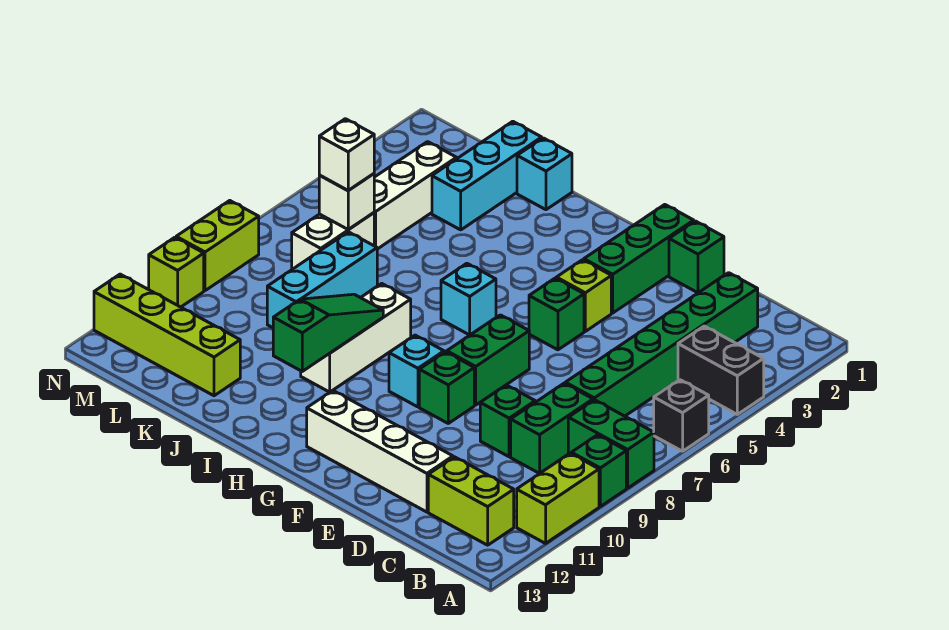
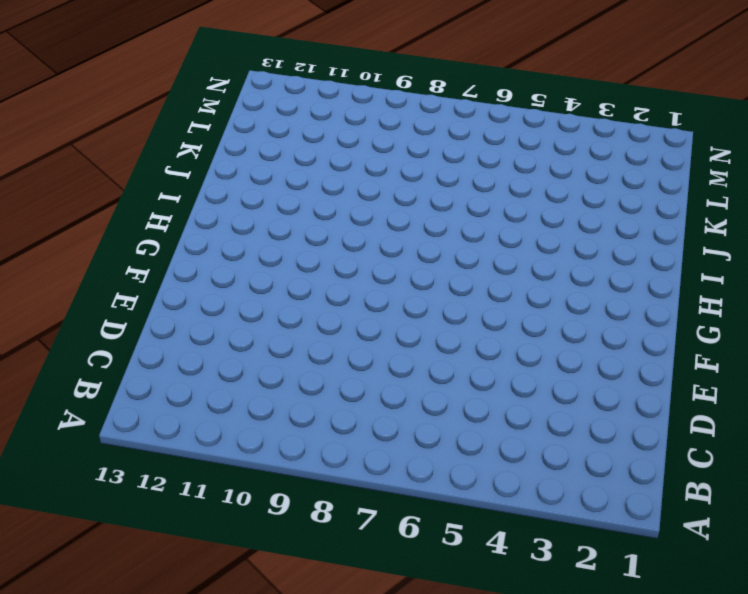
none -> black brick A4:B4 level 1
none -> black brick A6 level 1
none -> green brick A8:B8 level 1
none -> green brick A9 level 1

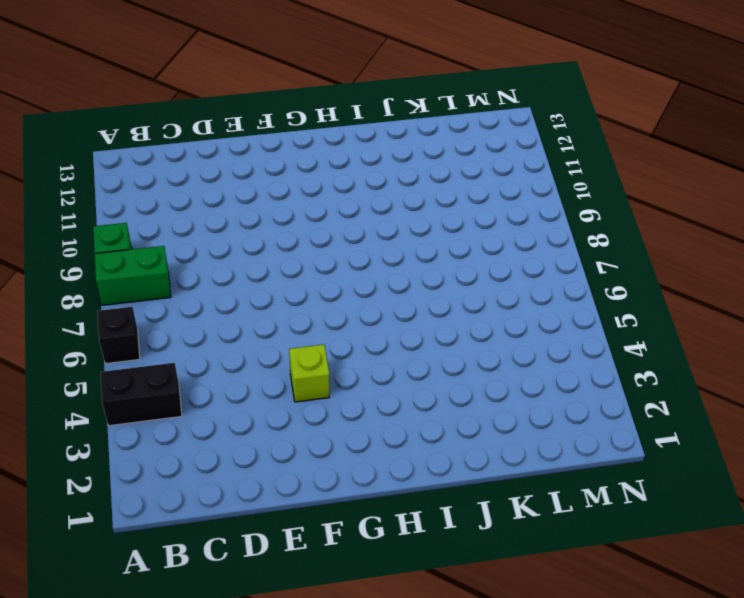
none -> lime brick A10:A11 level 1
none -> lime brick B12:C12 level 1
none -> green brick C2:C7 level 1
none -> green brick C8:C9 level 1

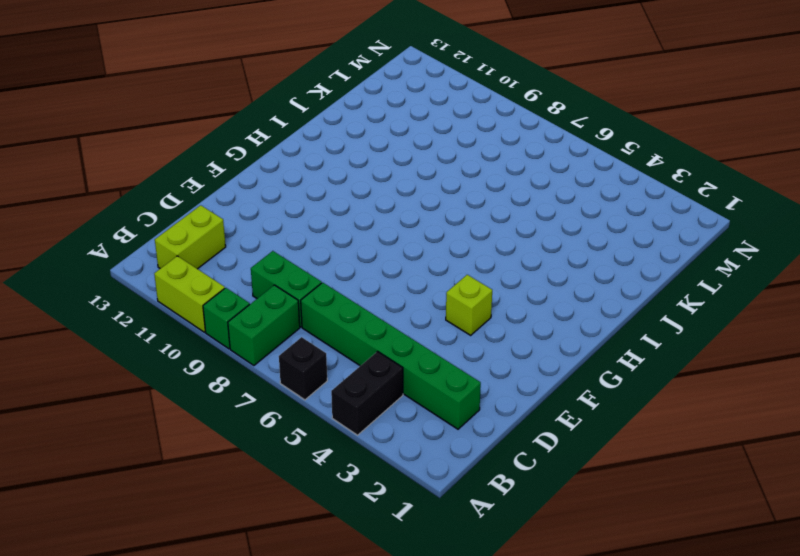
none -> green brick D9 level 1
none -> white brick D12:G12 level 1
none -> green brick E1 level 1
none -> green brick F1:F3 level 1

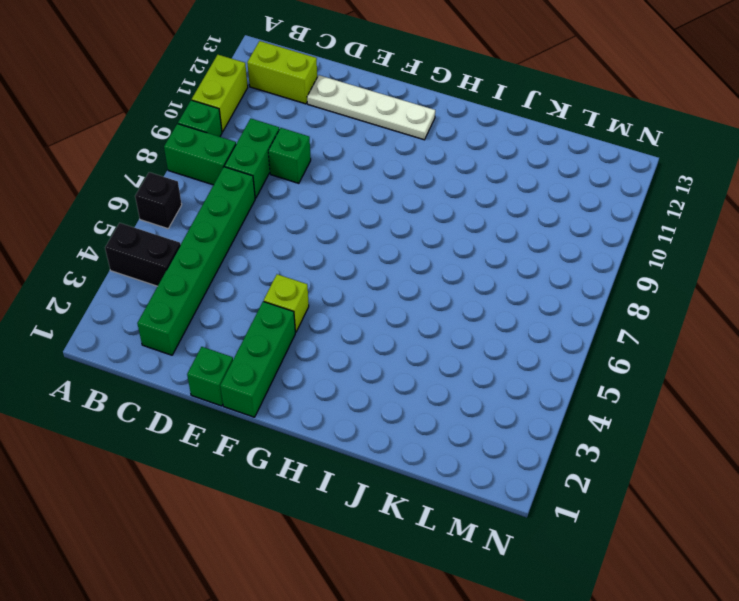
white plate D12:G12 level 1 -> white brick D12:G12 level 1
none -> green brick F5 level 1
none -> green brick F7:F8 level 1
none -> green brick F9 level 1
none -> cyan brick G9 level 1

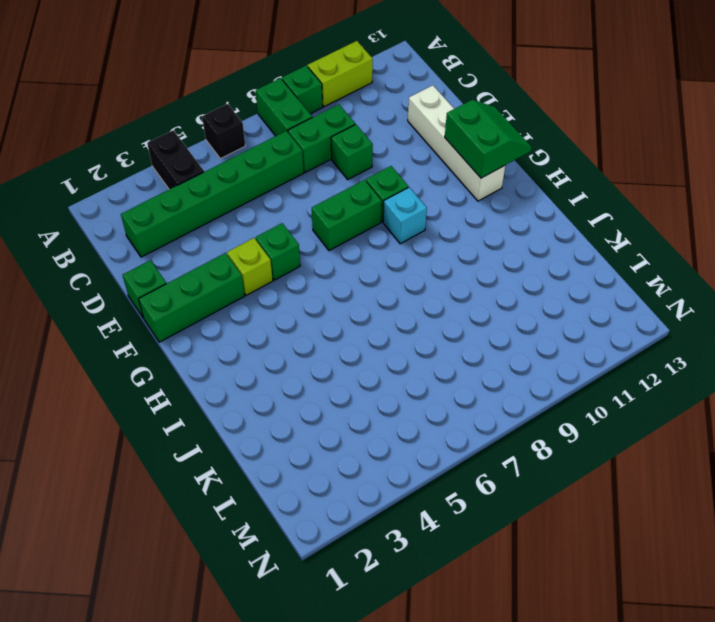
green slope F12:G13 level 2 top 12 -> none
none -> lime brick B12:C12 level 1
none -> cyan brick H6 level 1
none -> white brick I8:I10 level 1
none -> cyan brick J1 level 1

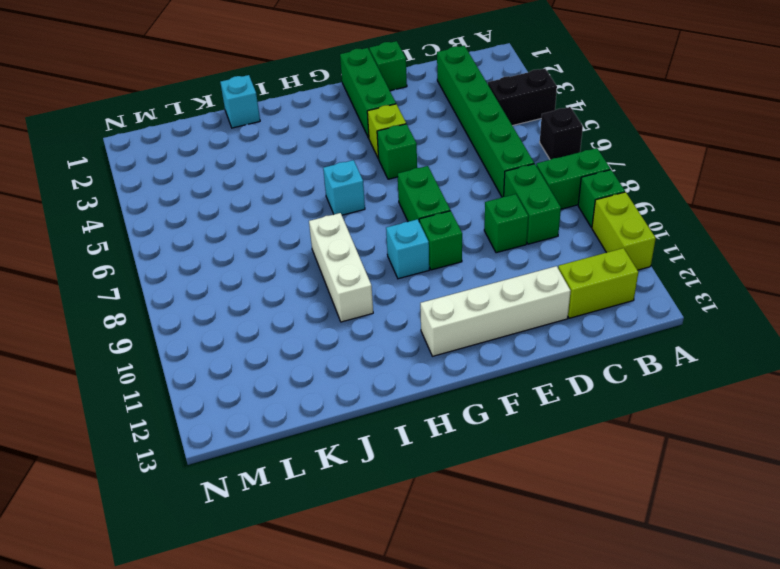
none -> cyan brick K1:K3 level 1
none -> cyan brick K7:K9 level 1
none -> lime brick K12:N12 level 1
none -> white brick L3:L5 level 1

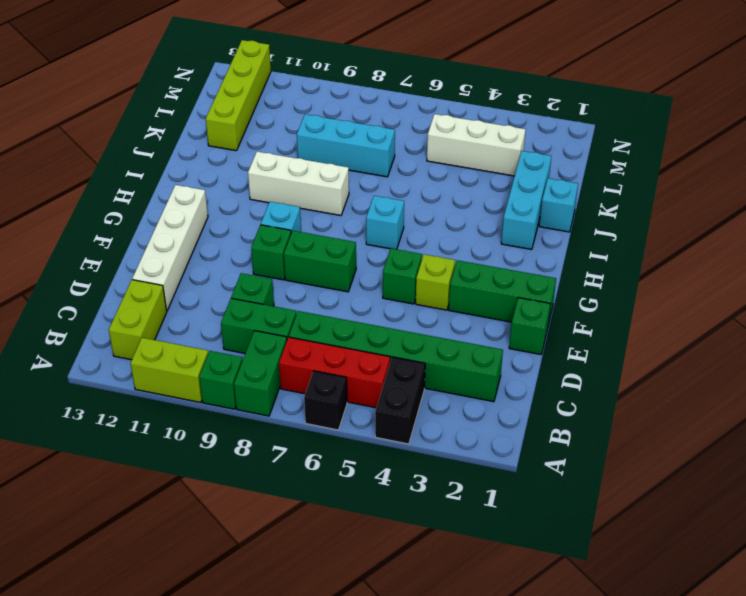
red brick B5:B7 level 1 -> none
cyan brick I2:K2 level 1 -> cyan brick K1:K3 level 1
none -> white brick L6:L7 level 1
none -> lime brick N8:N9 level 1
none -> lime brick N10 level 1
none -> green slope I9:I11 level 2 top 11

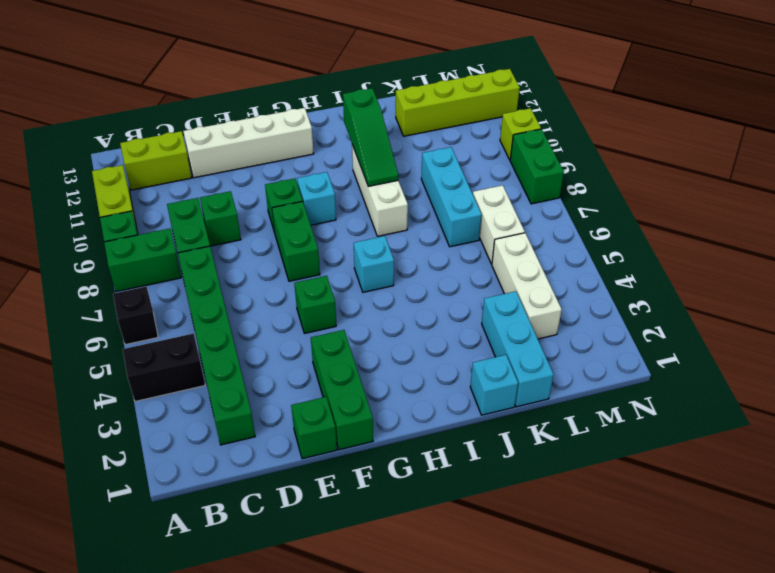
green brick N8:N9 level 1 -> lime brick N8:N9 level 1
none -> lime brick F4 level 1
none -> white brick L6 level 2
none -> white brick L6 level 3

